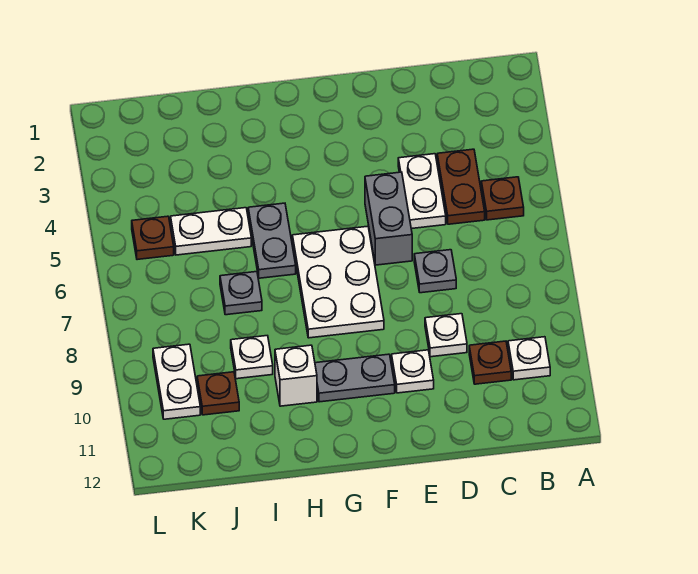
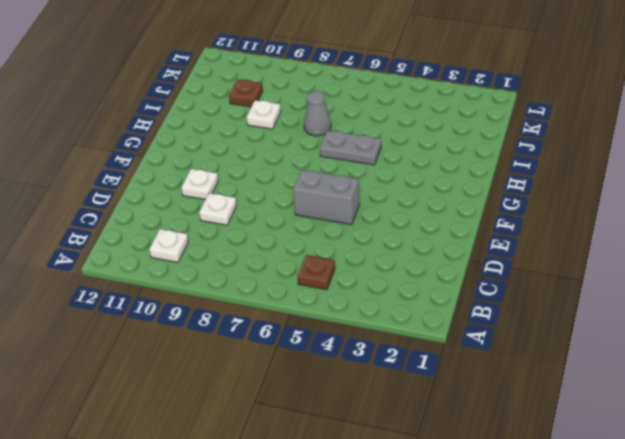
grey cone I7 level 1 -> grey plate I7 level 1
none -> brown plate C4:C5 level 1
none -> brown plate C10 level 1
none -> white plate D4:D5 level 1

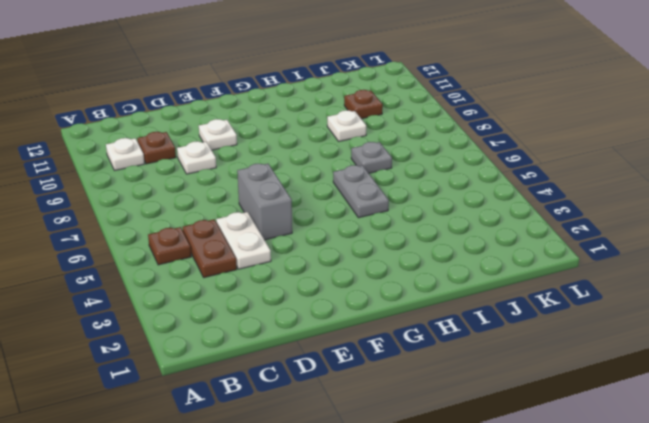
none -> grey plate D7 level 1
none -> white plate F6:G8 level 1
none -> grey plate F10:G10 level 1

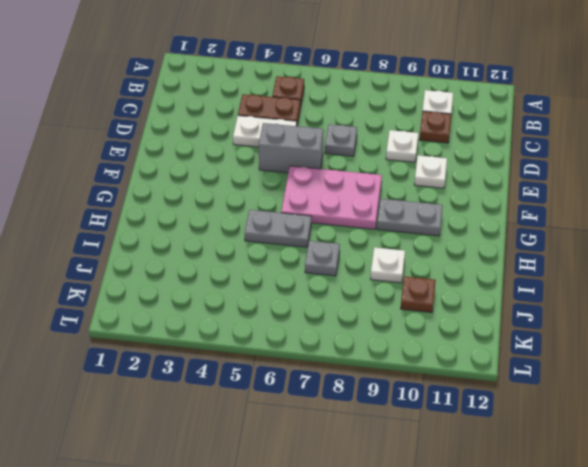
pink plate F6:G8 level 1 -> white plate F6:G8 level 1
grey plate G9:G10 level 1 -> grey plate F10:G10 level 1
none -> white brick H10 level 1
none -> white plate I5:J5 level 1
none -> brown plate K5 level 1

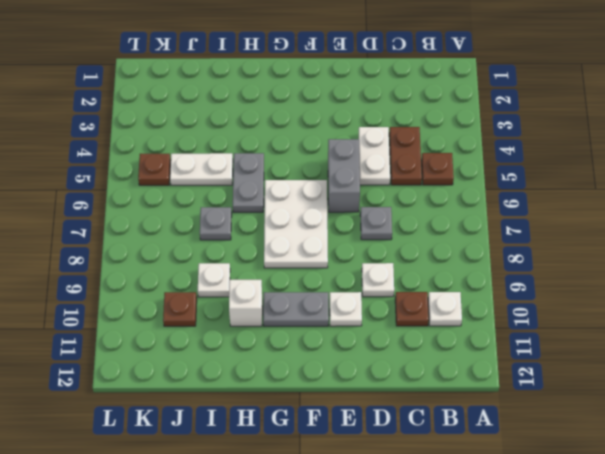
none -> white plate K9:K10 level 1

